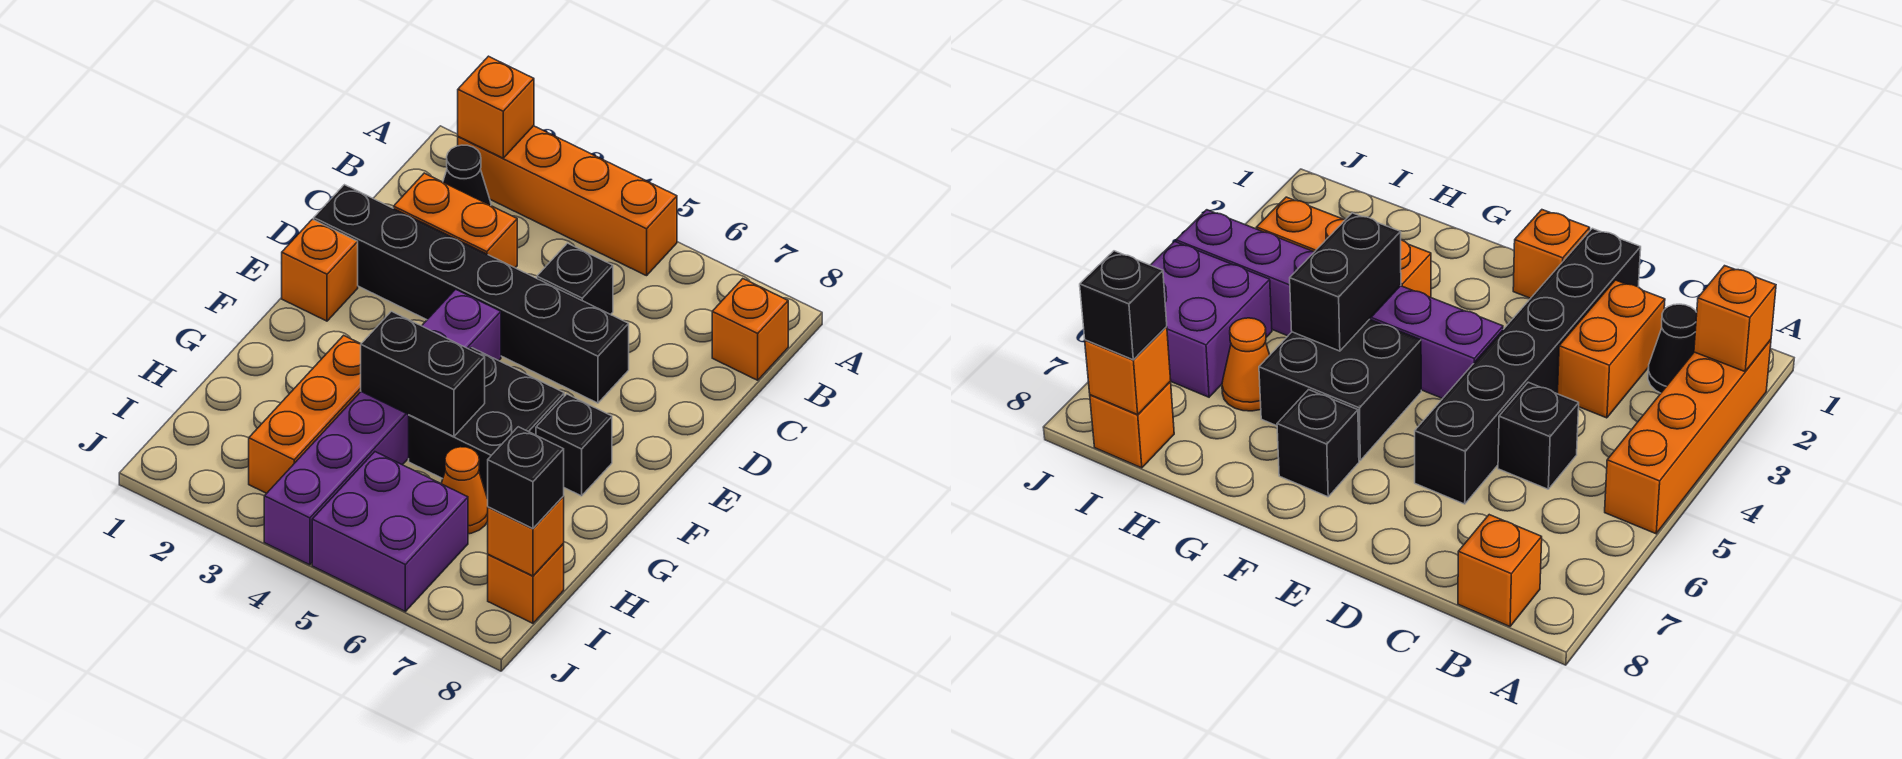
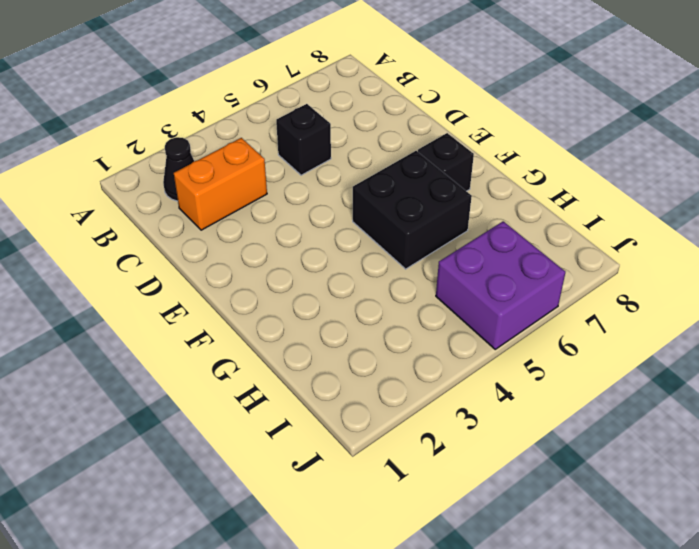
none -> orange brick A2:A5 level 1
none -> orange brick B8 level 1
none -> black brick D1:D6 level 1

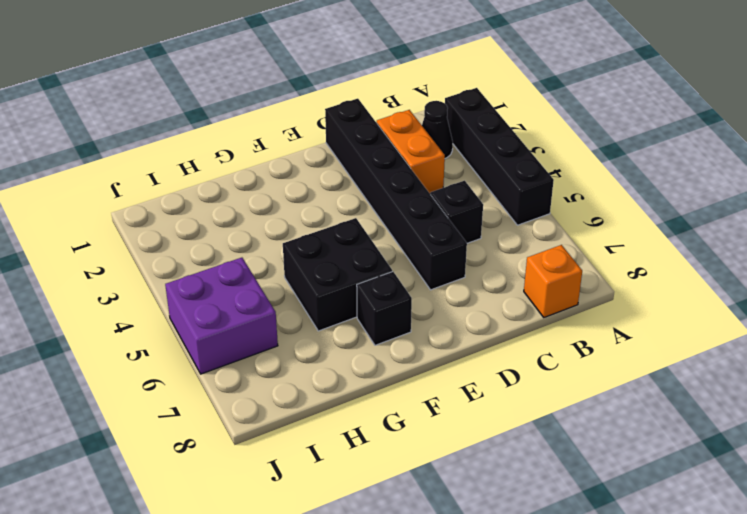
black brick A2:A5 level 1 -> orange brick A2:A5 level 1
none -> orange brick E1 level 1
none -> purple brick E4:J4 level 1
none -> orange brick G3:I3 level 1

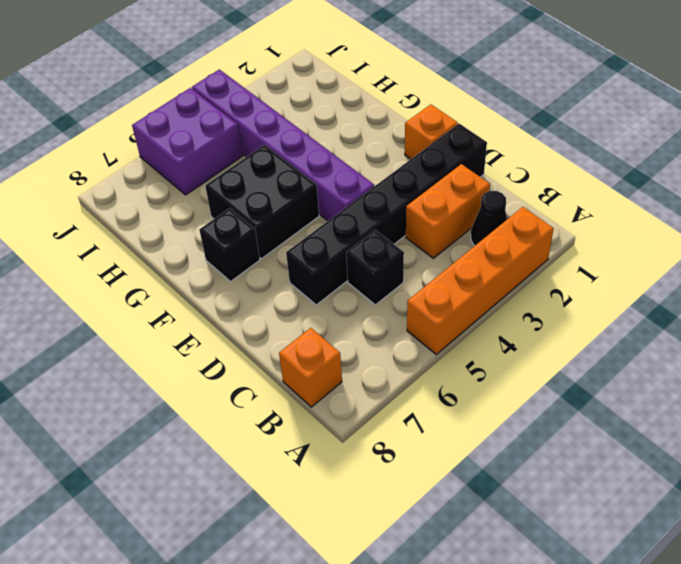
none -> orange brick G3:I3 level 1
none -> orange cone H6 level 1
none -> orange brick I8 level 1

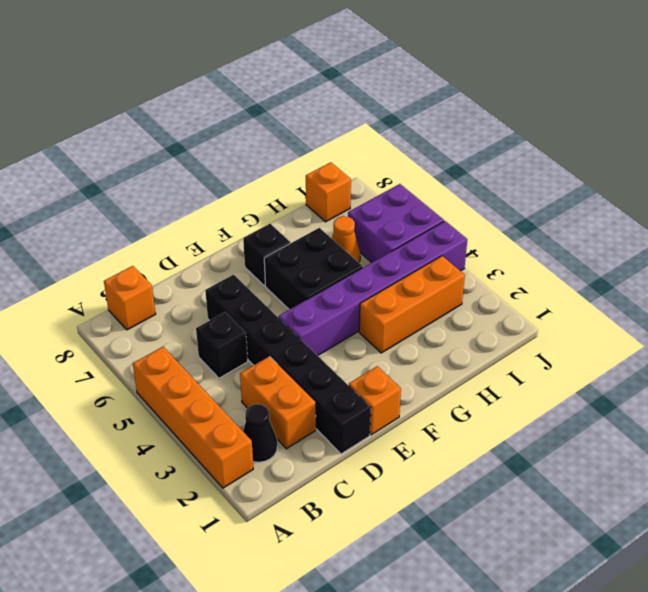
none -> orange brick A2 level 2
none -> black brick G4:G5 level 2
none -> orange brick I8 level 2

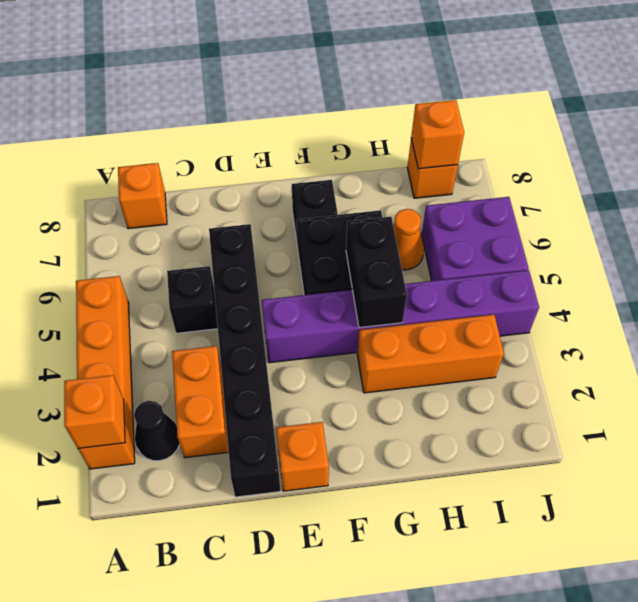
none -> black brick I8 level 3

